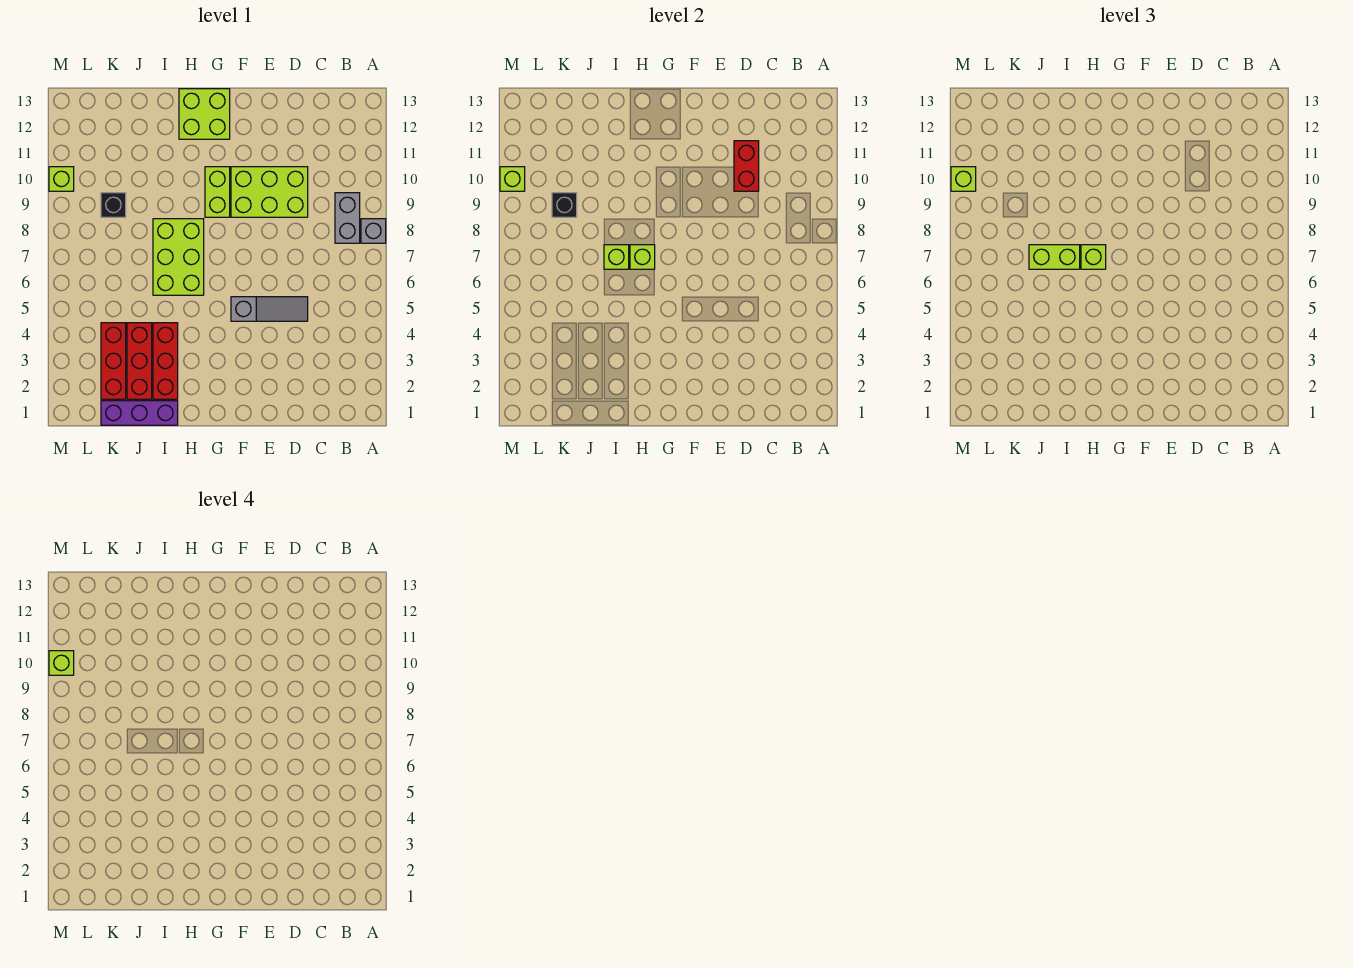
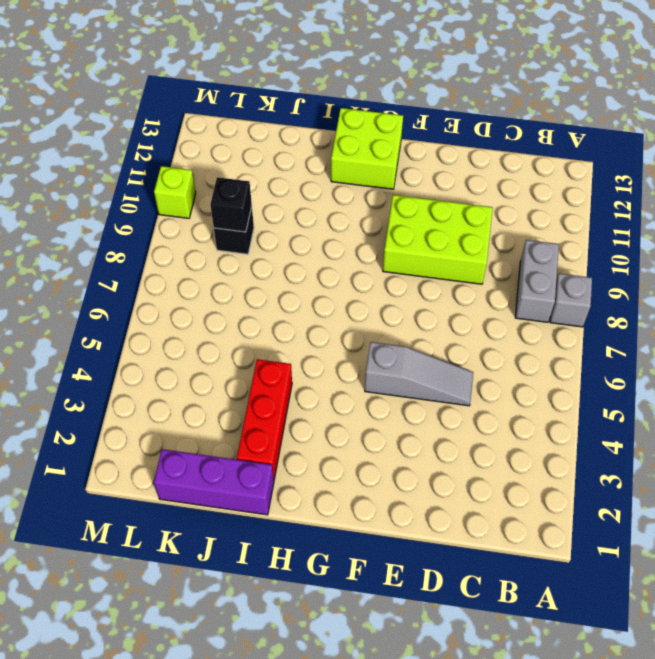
none -> lime brick G9:G10 level 1
none -> lime brick H6:I8 level 1
none -> red brick J2:J4 level 1

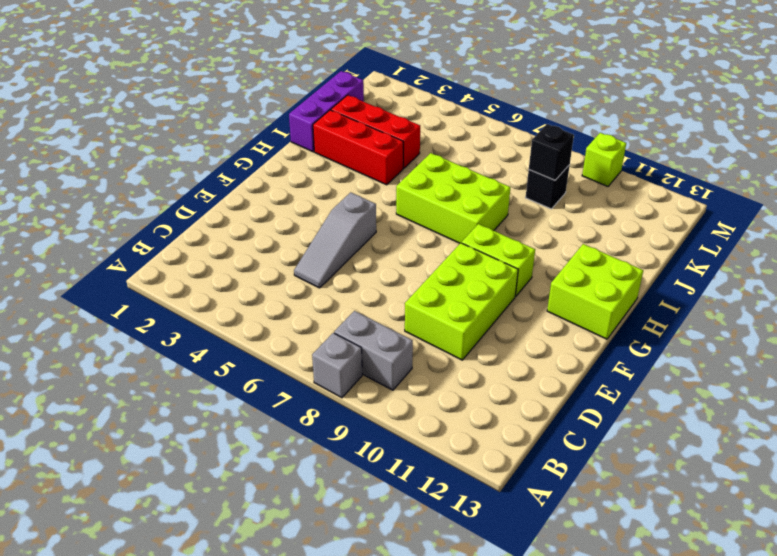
none -> red brick K2:K4 level 1
none -> red brick D10:D11 level 2
none -> lime brick H7 level 2

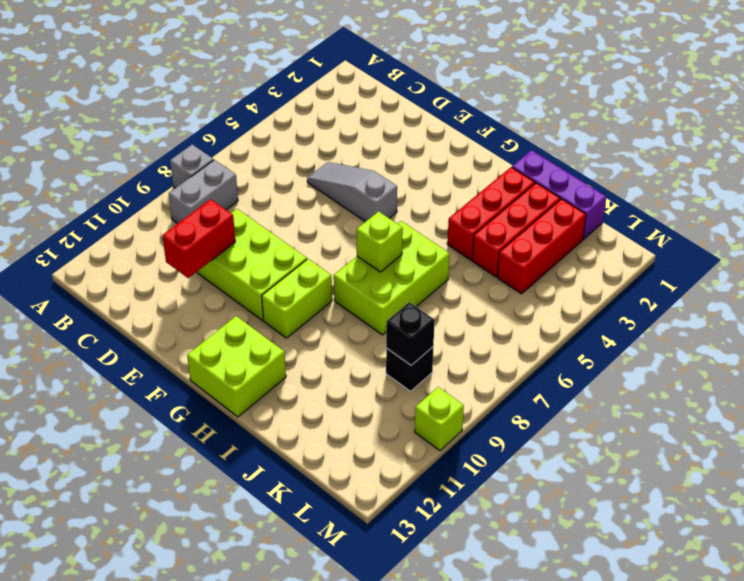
none -> lime brick I7 level 2
none -> lime brick M10 level 2
none -> lime brick H7 level 3

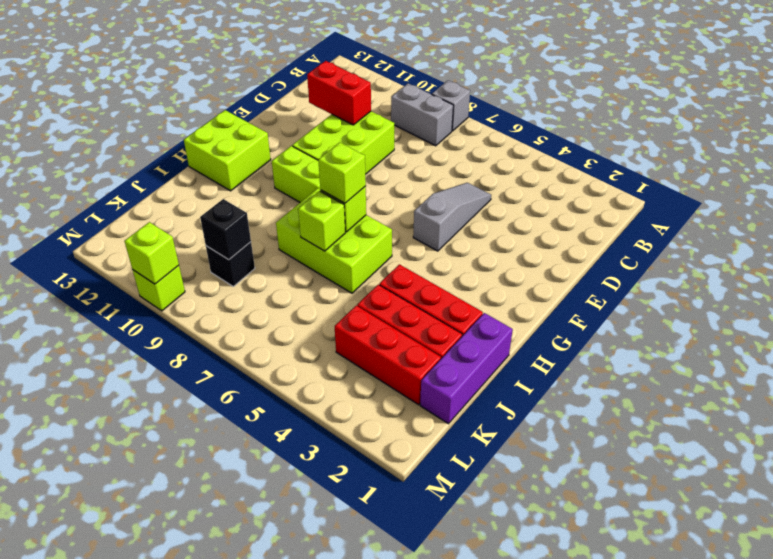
none -> lime brick I7:J7 level 3
none -> lime brick M10 level 3
none -> lime brick M10 level 4

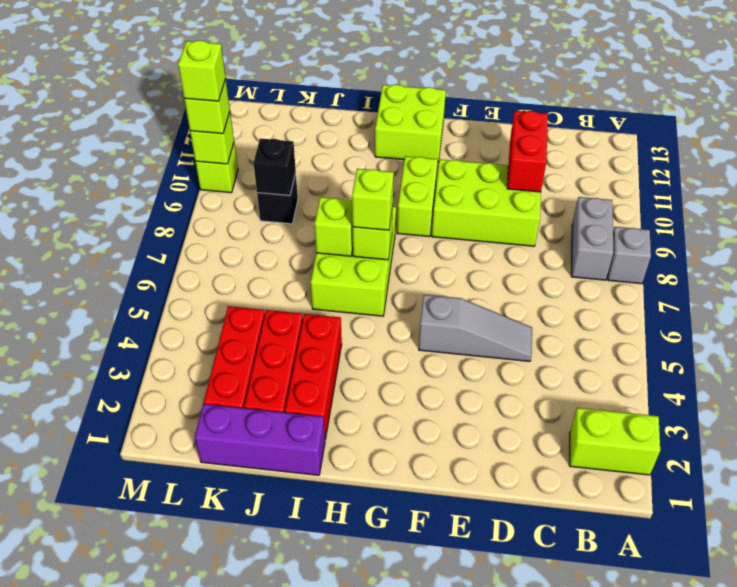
lime brick A2:B2 level 1 -> lime brick I7:J7 level 3

